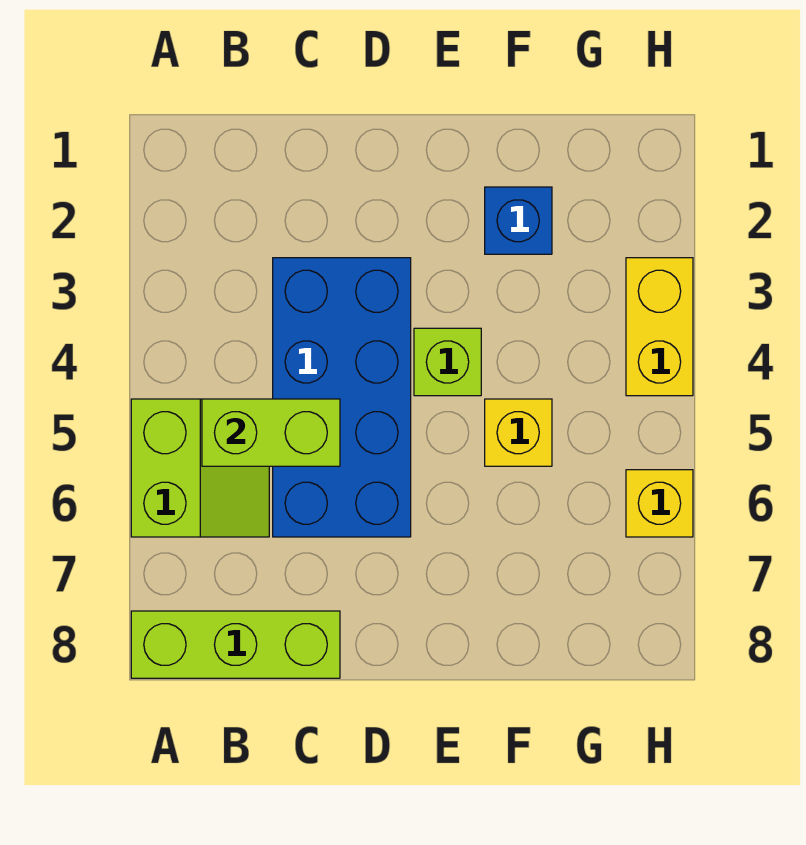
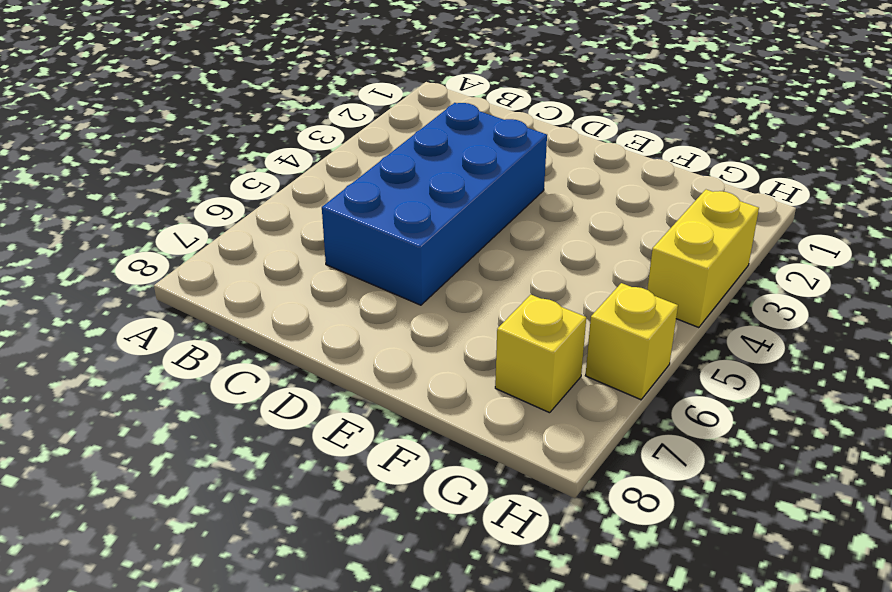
yellow brick G7 level 1 -> yellow brick F5 level 1
none -> lime slope A5:B6 level 1 top A
none -> lime brick A8:C8 level 1

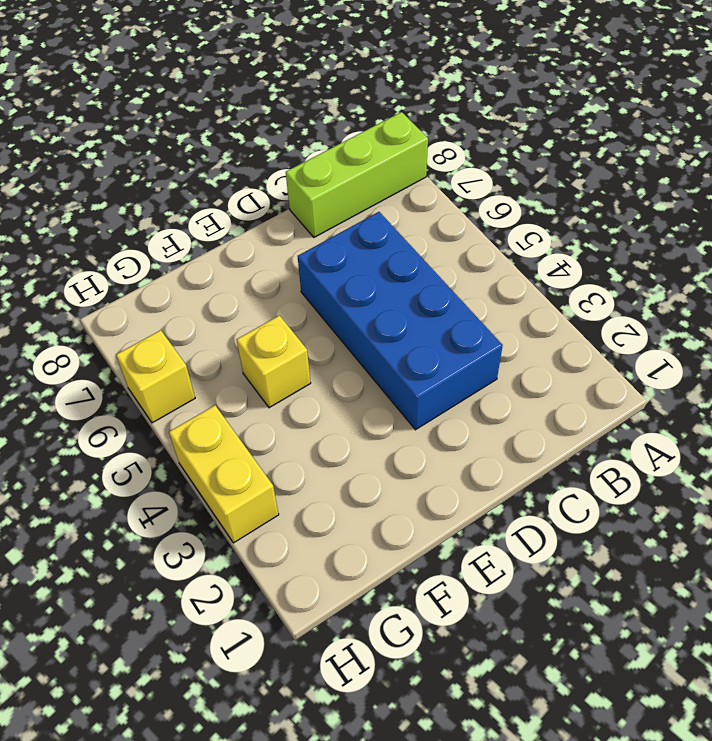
none -> lime slope A5:B6 level 1 top A
none -> lime brick E4 level 1

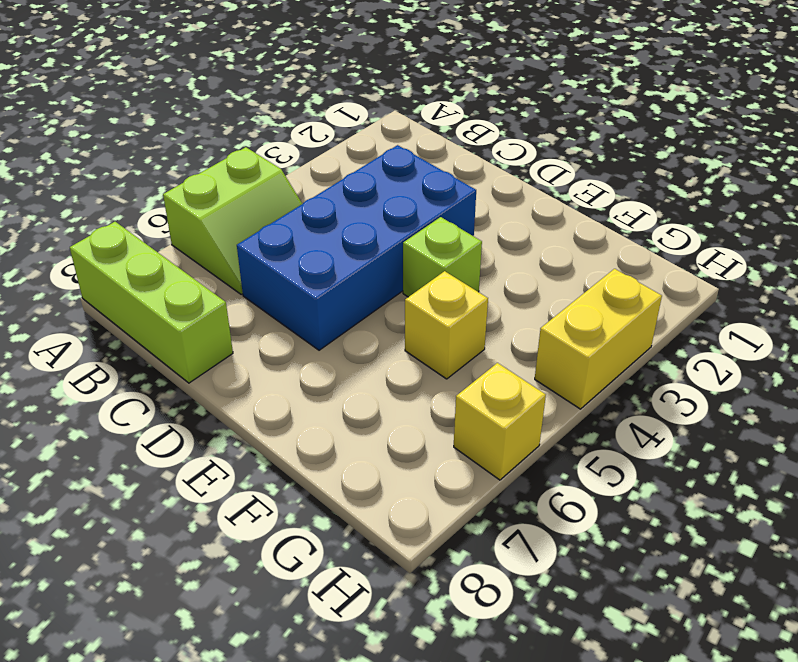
none -> blue brick F2 level 1
none -> lime brick B5:C5 level 2

